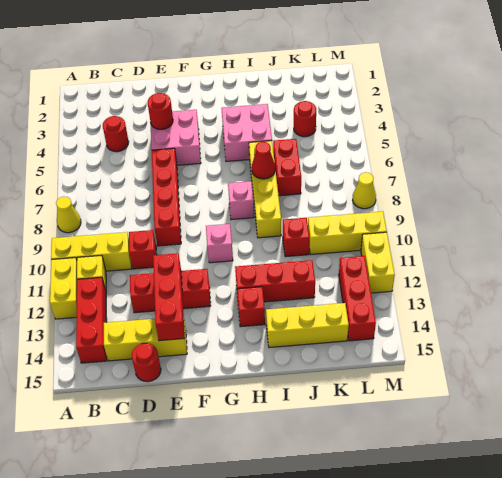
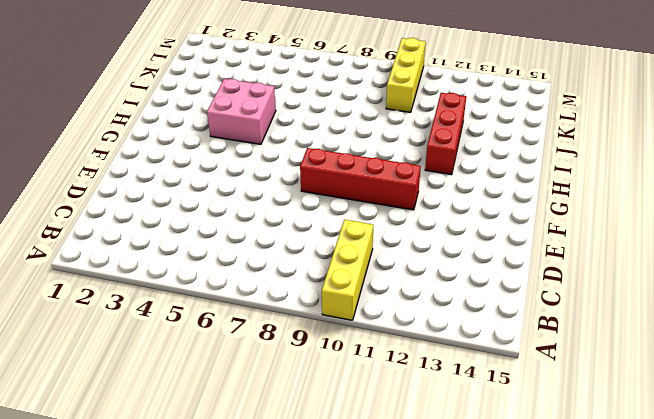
red brick F8:F11 level 1 -> red brick E6:E9 level 1
none -> yellow cone A8 level 1
none -> yellow brick A11:A12 level 1
none -> yellow brick B11 level 1

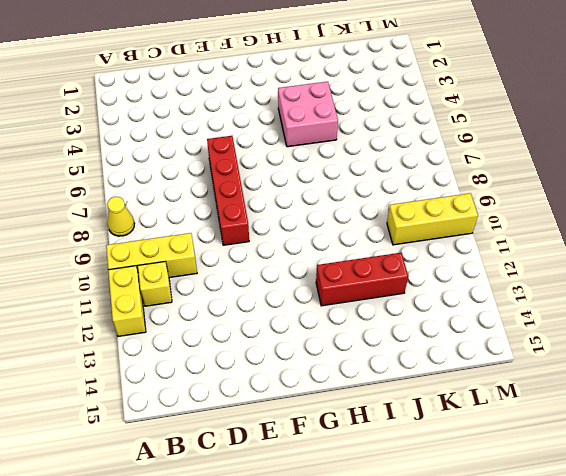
none -> red brick B12:B14 level 1
none -> red round brick C4 level 1
none -> yellow brick C14:E14 level 1

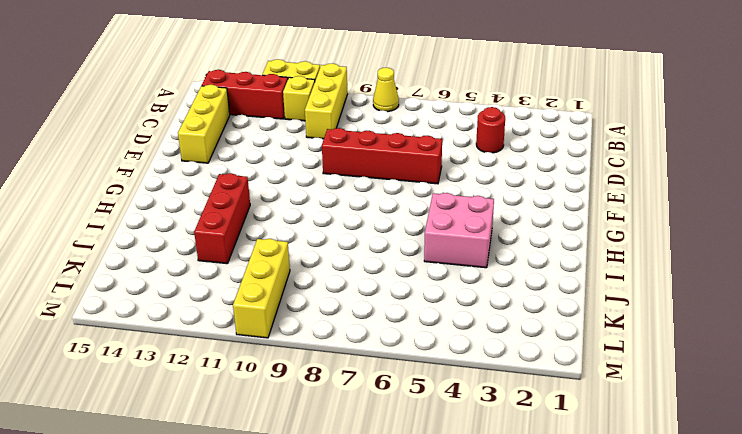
none -> red brick D10 level 1
none -> red brick D12:F12 level 1
none -> red round brick D15 level 1

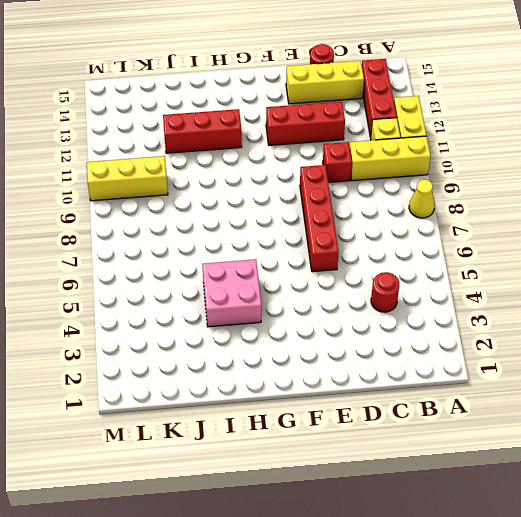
none -> pink brick E4:F5 level 1
none -> pink brick G10 level 1
none -> pink brick H8 level 1

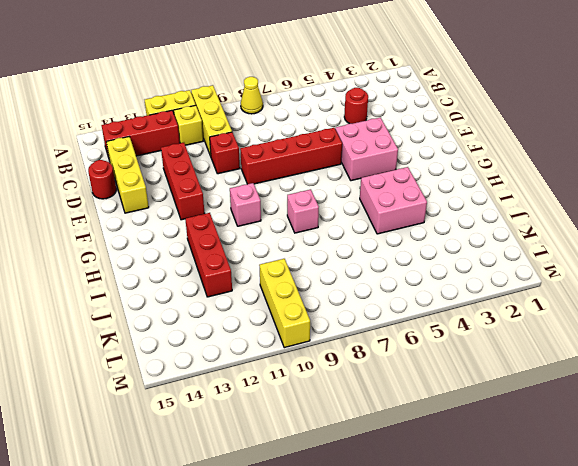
none -> red brick H13 level 1
none -> yellow brick I6:I9 level 1
none -> yellow brick I14:K14 level 1

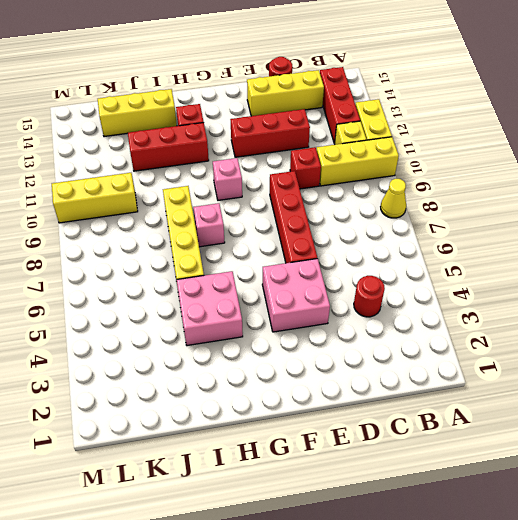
none -> red brick J6:J7 level 1
none -> red brick J10 level 1
none -> red round brick K4 level 1

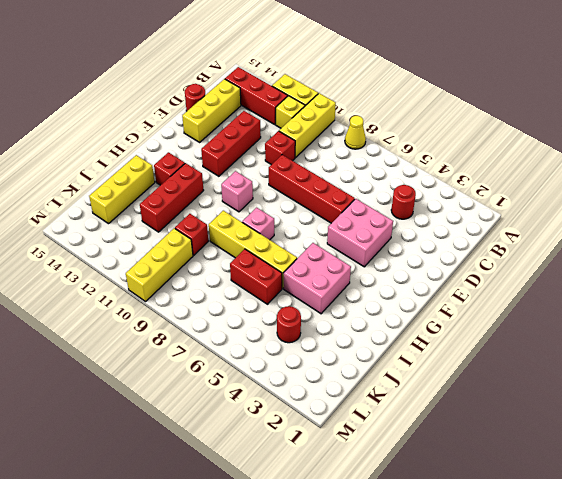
none -> red brick L12:L14 level 1
none -> yellow cone M8 level 1
none -> yellow brick M11:M12 level 1

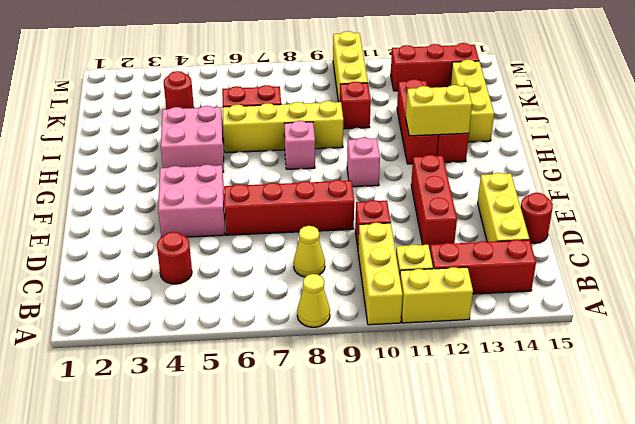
yellow cone C8 level 1 -> yellow cone M8 level 1
yellow brick H12:H13 level 2 -> yellow brick M11:M12 level 1
none -> red round brick E4 level 2
none -> red brick E12:E14 level 2
none -> red cone I7 level 2

